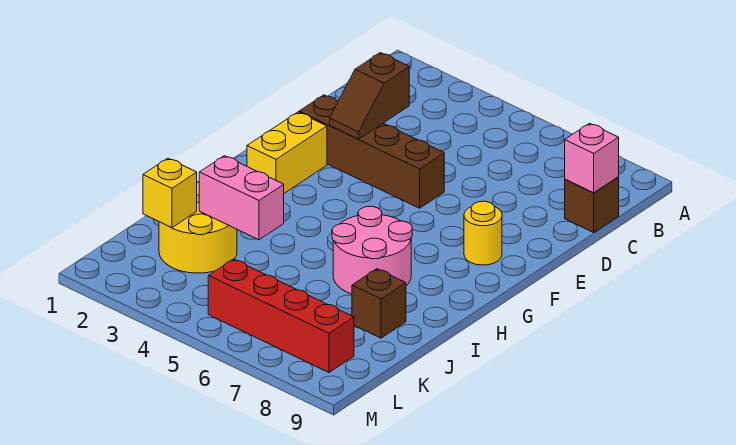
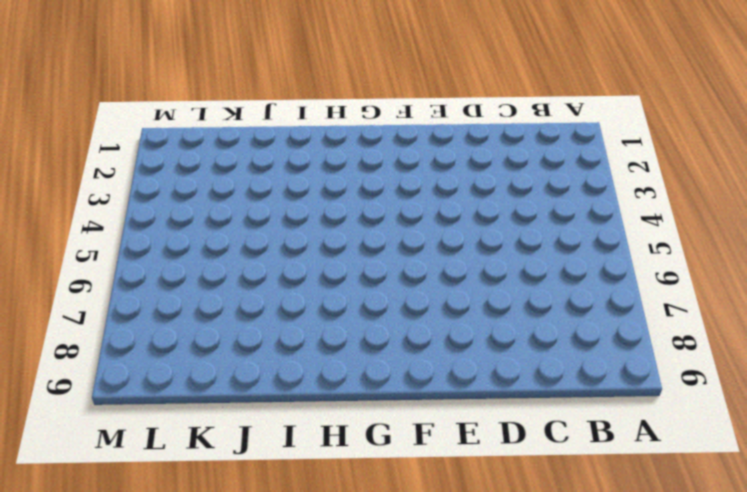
none -> brown brick C9 level 1
none -> brown brick E2:E5 level 1
none -> yellow brick F2:G2 level 1

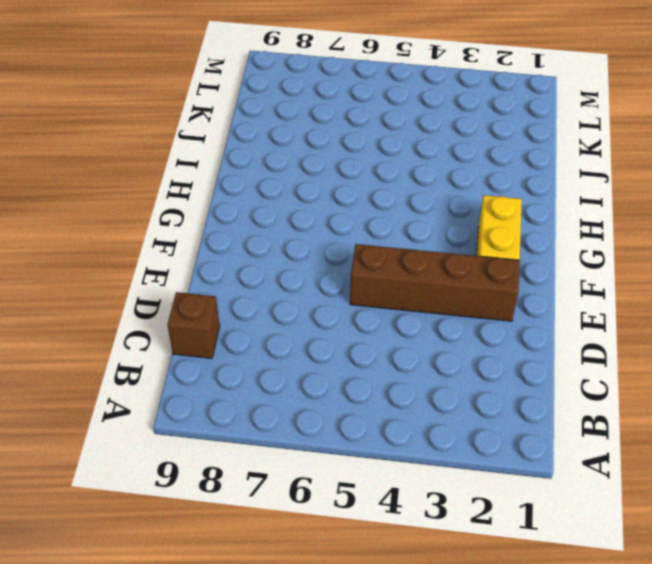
none -> yellow round brick F8 level 1
none -> pink round brick H6:I7 level 1
none -> yellow round brick J2:K3 level 1

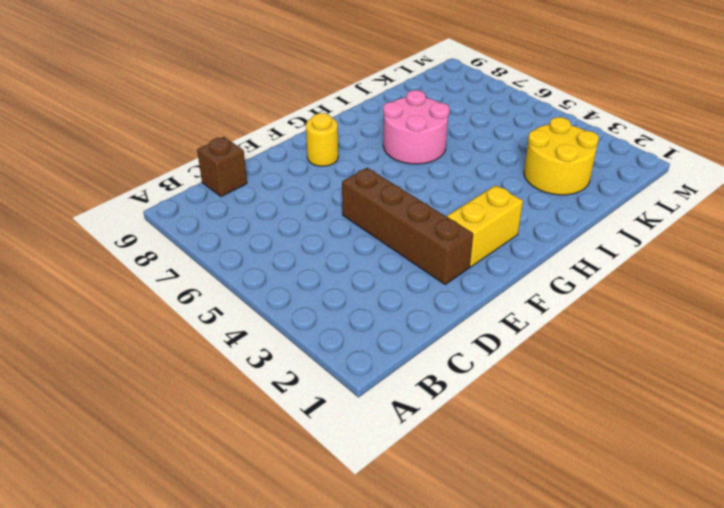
none -> brown brick J8 level 1
none -> red brick L5:L8 level 1
none -> pink brick C9 level 2

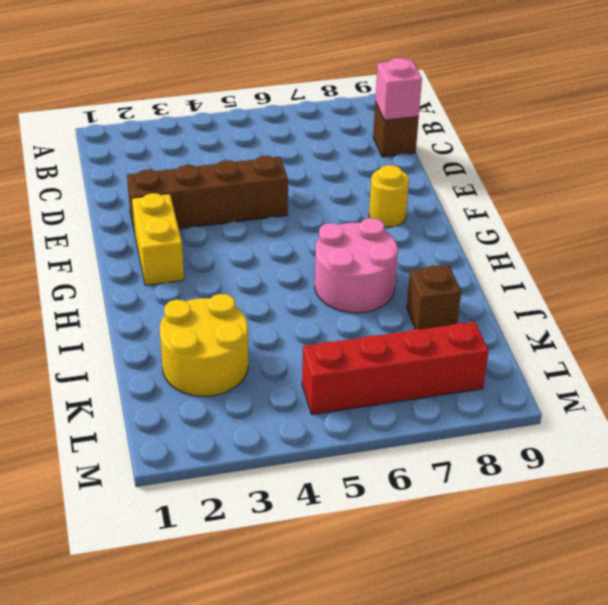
none -> brown slope D3:E3 level 2 top D
none -> pink brick J3:J4 level 2
none -> yellow brick K2 level 2

